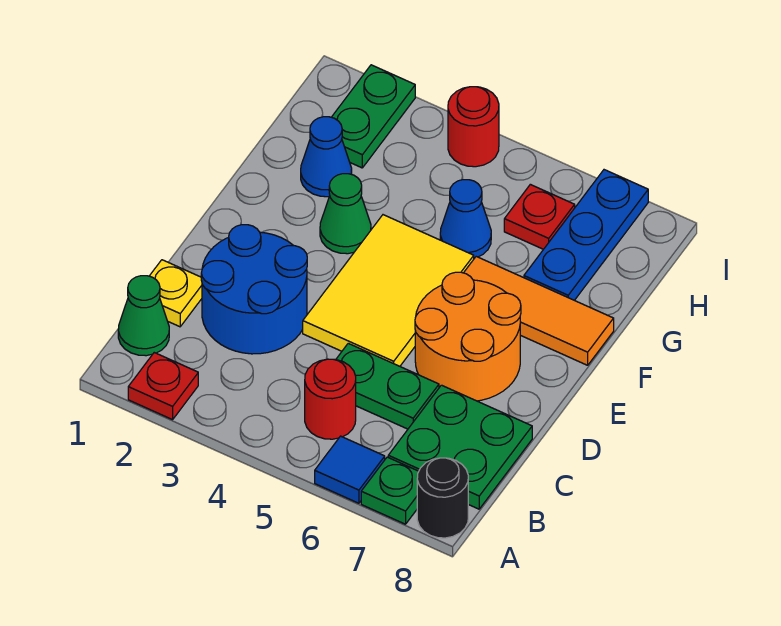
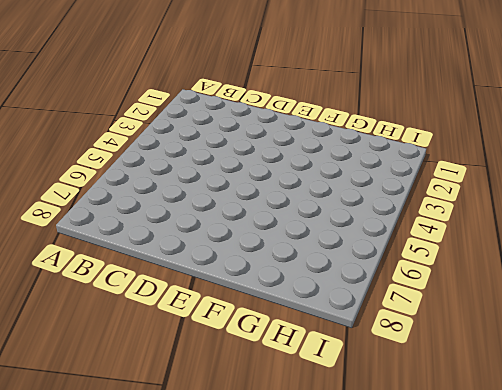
none -> red plate A2 level 1
none -> blue tile A6 level 1
none -> green plate A7 level 1

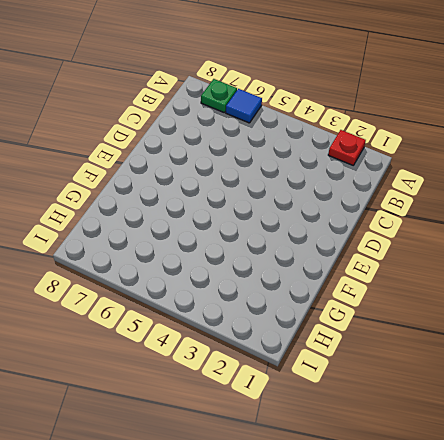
none -> black round brick A8 level 1
none -> green cone B1 level 1
none -> red round brick B5 level 1

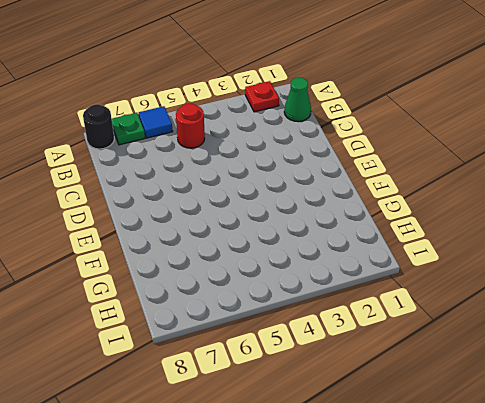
none -> green plate B7:C8 level 1
none -> yellow plate C1 level 1
none -> blue round brick C2:D3 level 1

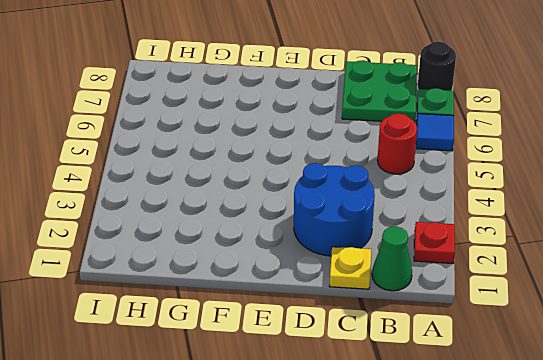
none -> green plate C5:C6 level 1
none -> yellow tile D4:F5 level 1
none -> orange round brick D6:E7 level 1

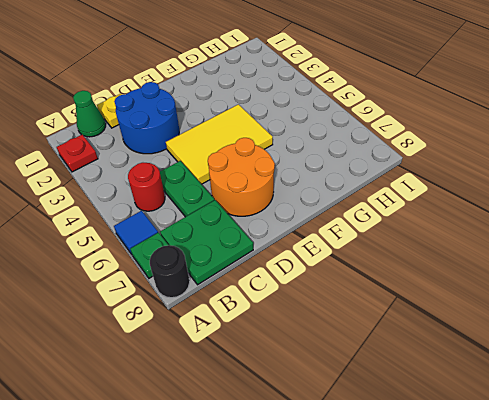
none -> green cone F3 level 1
none -> orange tile F6:F8 level 1
none -> blue cone G2 level 1

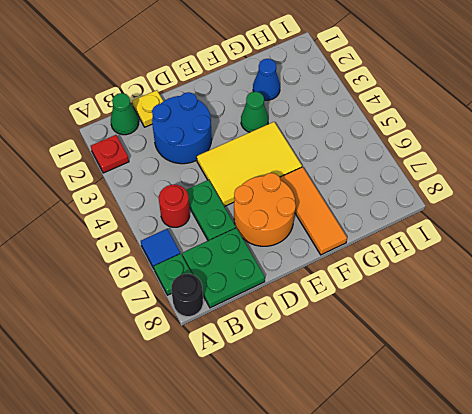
none -> blue cone G5 level 1
none -> blue plate G7:I7 level 1
none -> green plate H2:I2 level 1

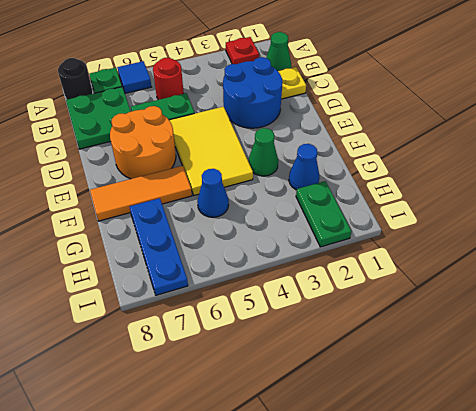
none -> red plate H6 level 1
none -> red round brick I4 level 1

